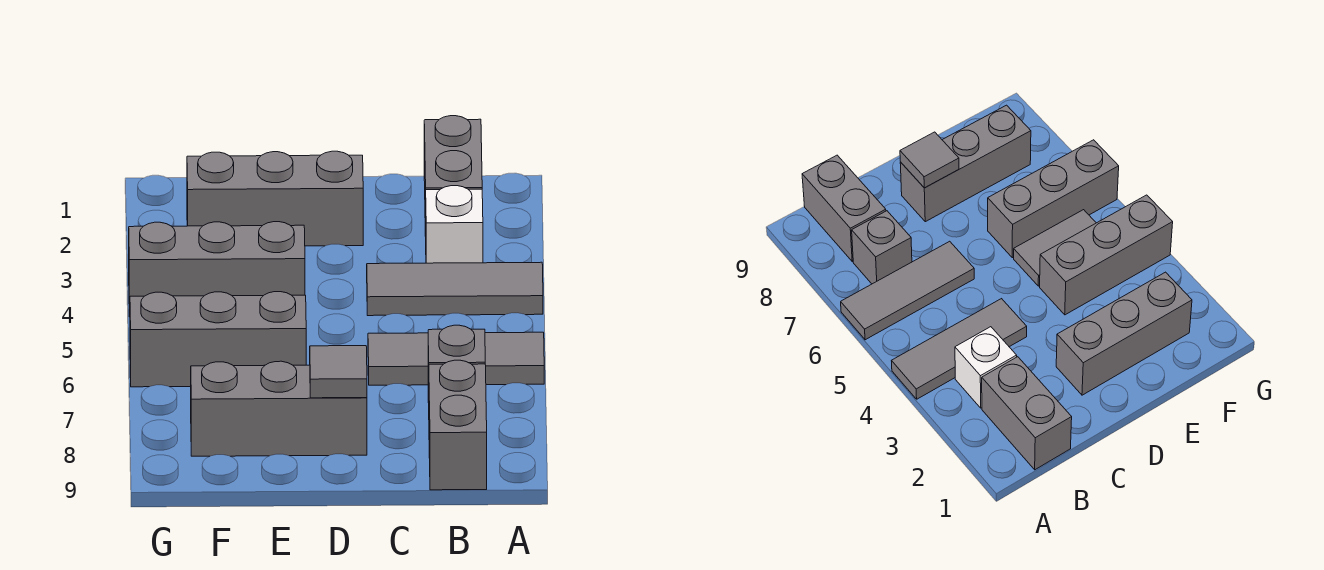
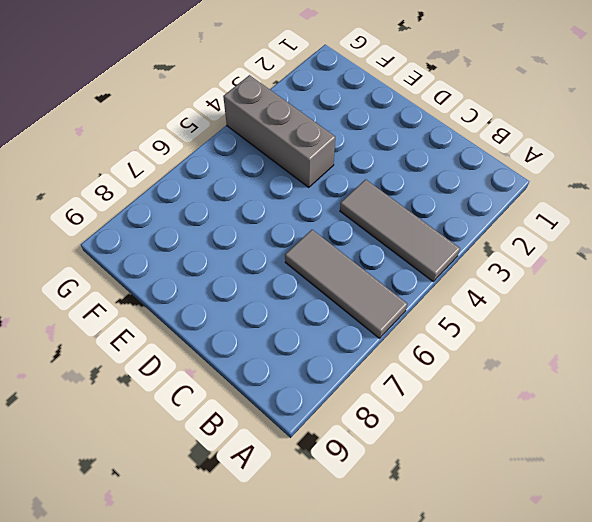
none -> grey brick B1:B2 level 1
none -> white brick B3 level 1
none -> grey brick B7 level 1

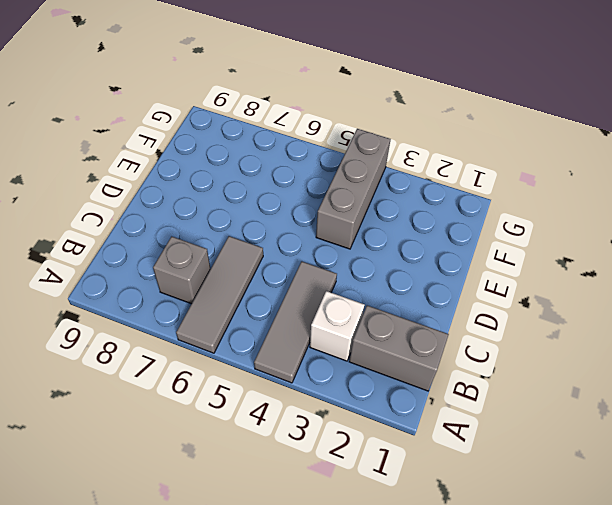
none -> grey brick B8:B9 level 1
none -> grey brick D2:F2 level 1
none -> grey brick D8:F8 level 1

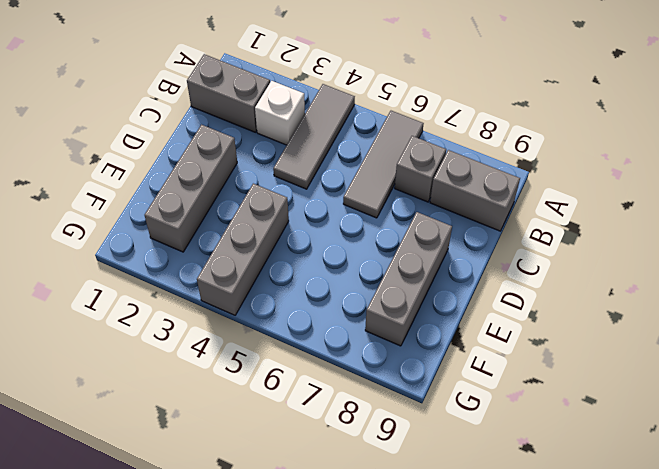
none -> grey tile E5:F5 level 1
none -> grey brick E6:G6 level 1
none -> grey tile D8 level 2

